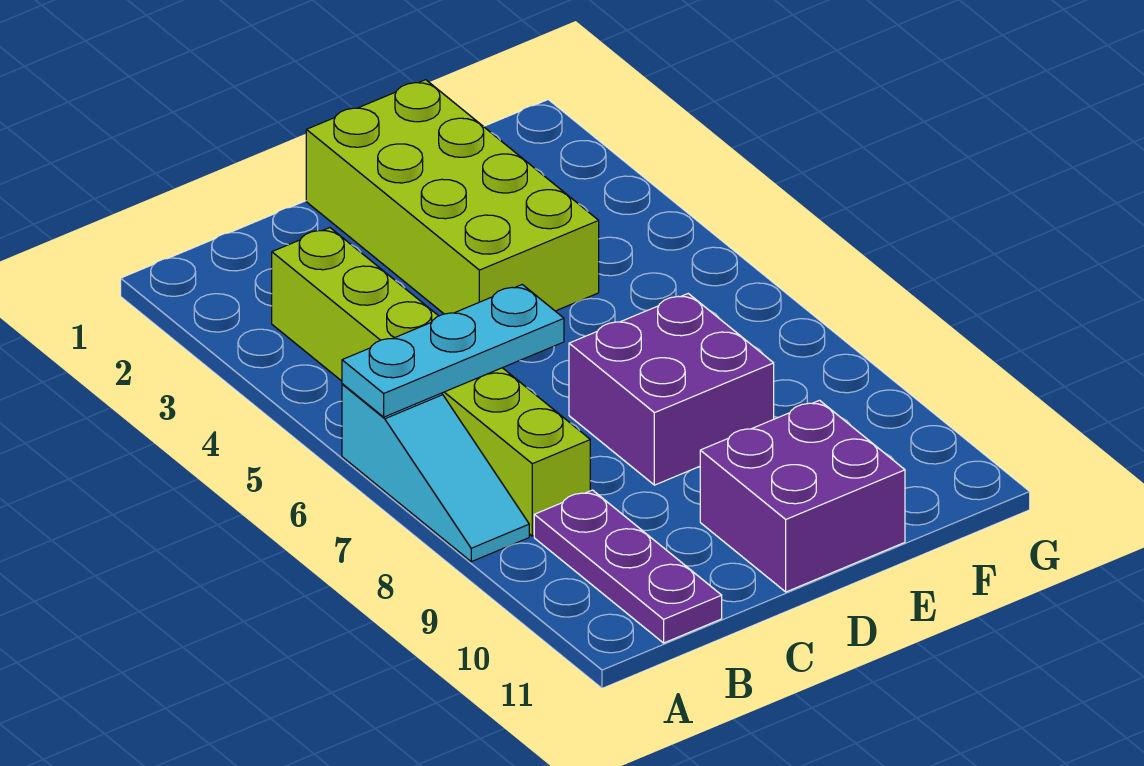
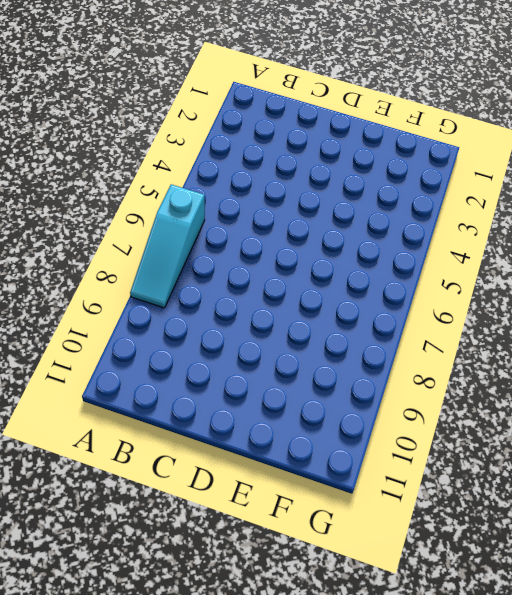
none -> lime brick B3:B8 level 1
none -> purple plate B9:B11 level 1

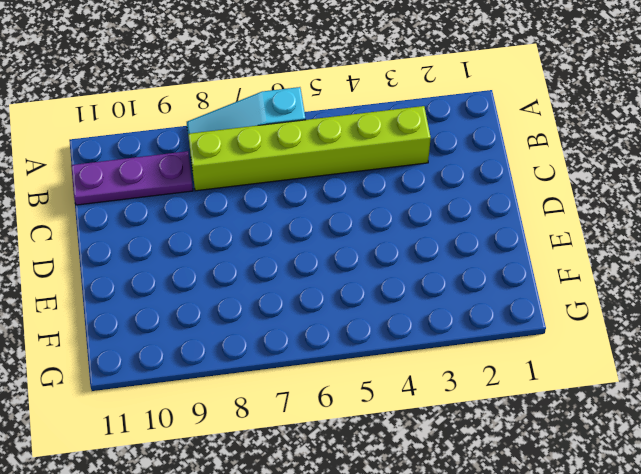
none -> lime brick D1:E4 level 1
none -> purple brick D7:E8 level 1

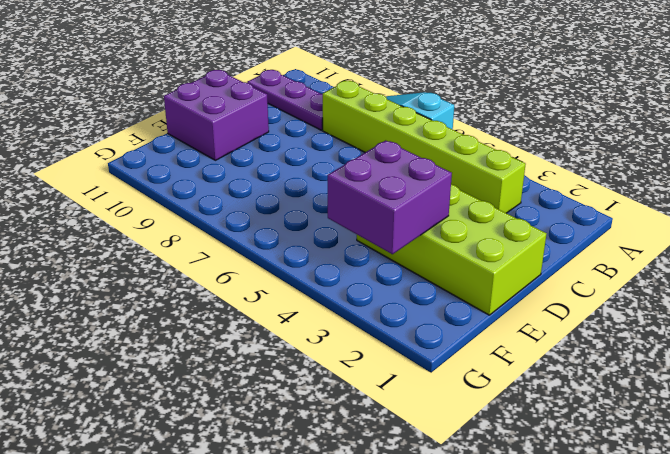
purple brick E3:F4 level 2 -> purple brick D7:E8 level 1
none -> cyan plate A6:C6 level 2

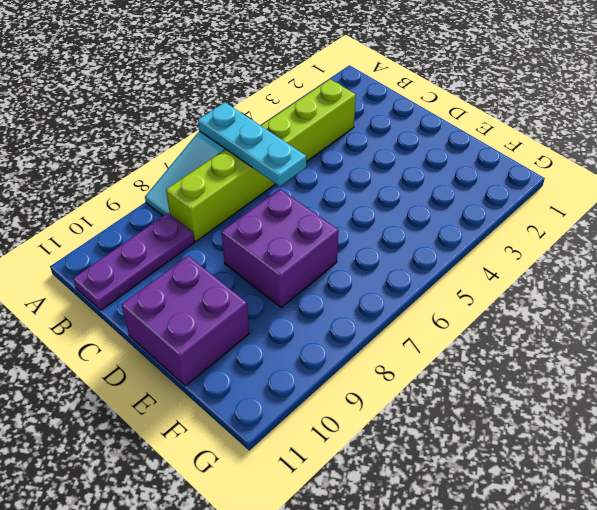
none -> lime brick D1:E4 level 1

